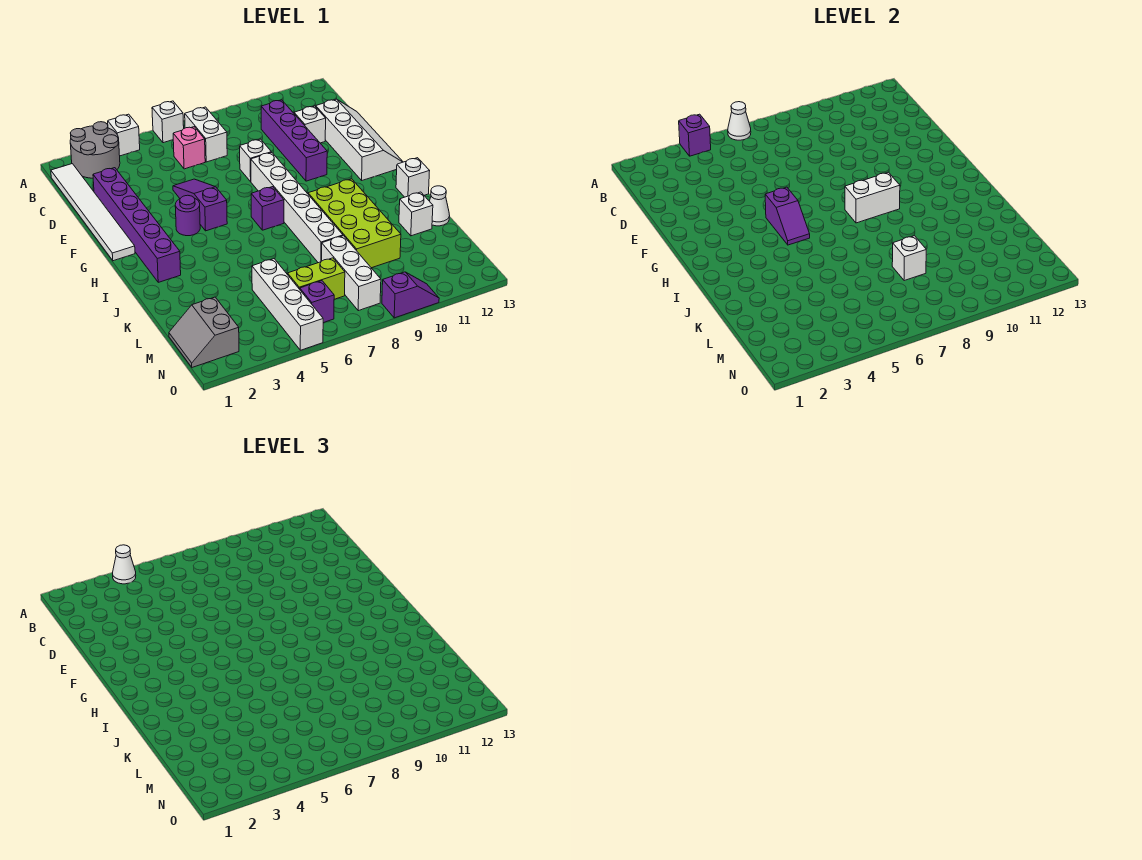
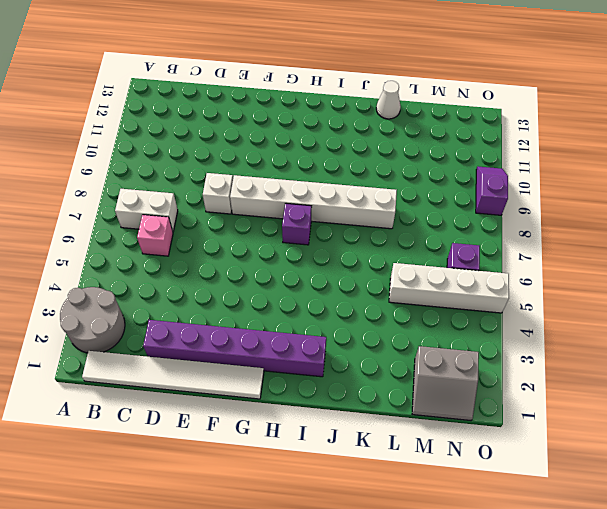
none -> white brick A4 level 1
none -> white brick A6 level 1
none -> purple brick C10:F10 level 1
none -> white brick D11 level 1

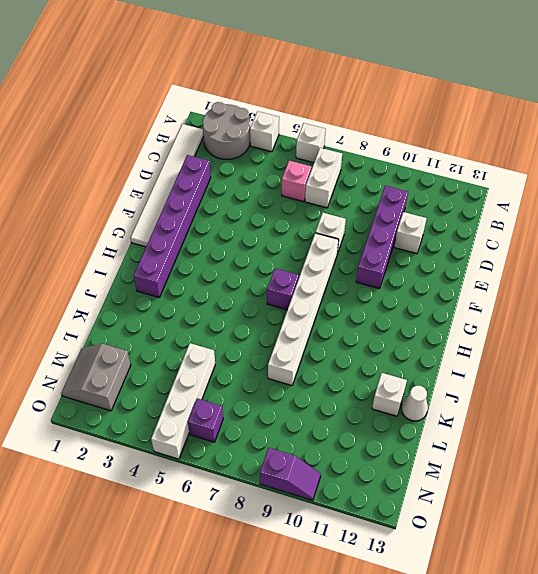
none -> white slope D12:G13 level 1 top 12
none -> purple slope E5:G5 level 1 top G
none -> purple round brick G4 level 1
none -> lime brick I9:L10 level 1

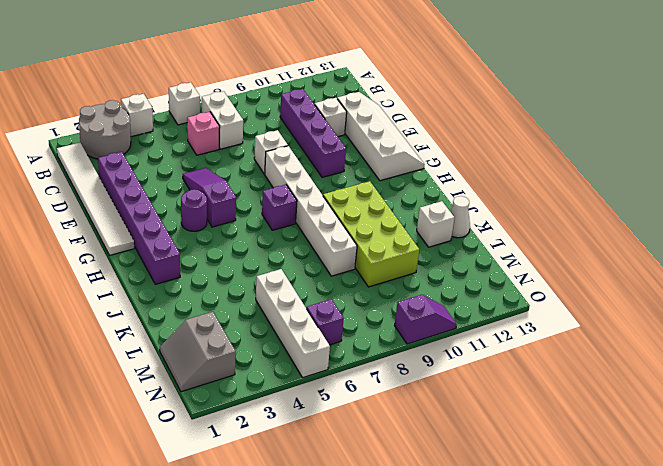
none -> white brick I13 level 1
none -> white brick L8:N8 level 1
none -> lime brick M6:M7 level 1
none -> purple brick A4 level 2

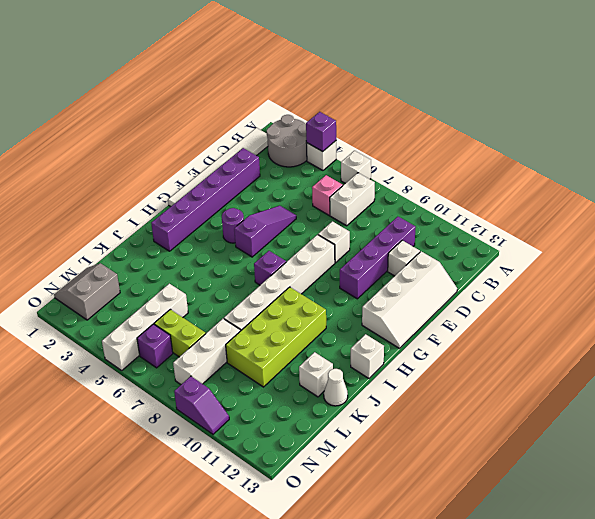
none -> white cone A6 level 2
none -> purple slope G5:H5 level 2 top G
none -> white brick H8:H9 level 2
none -> white brick L8 level 2

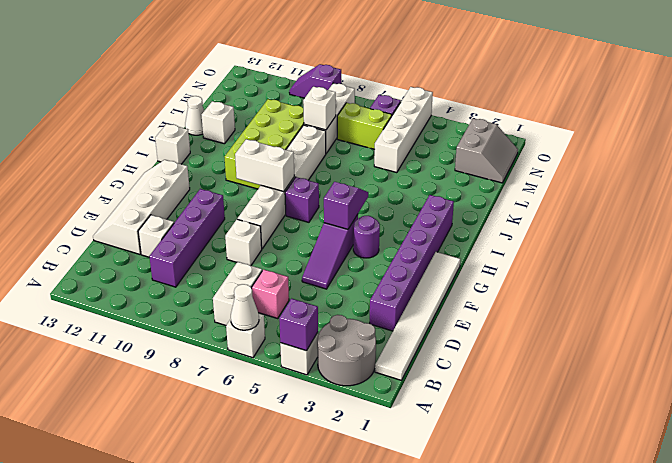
none -> white cone A4 level 3

